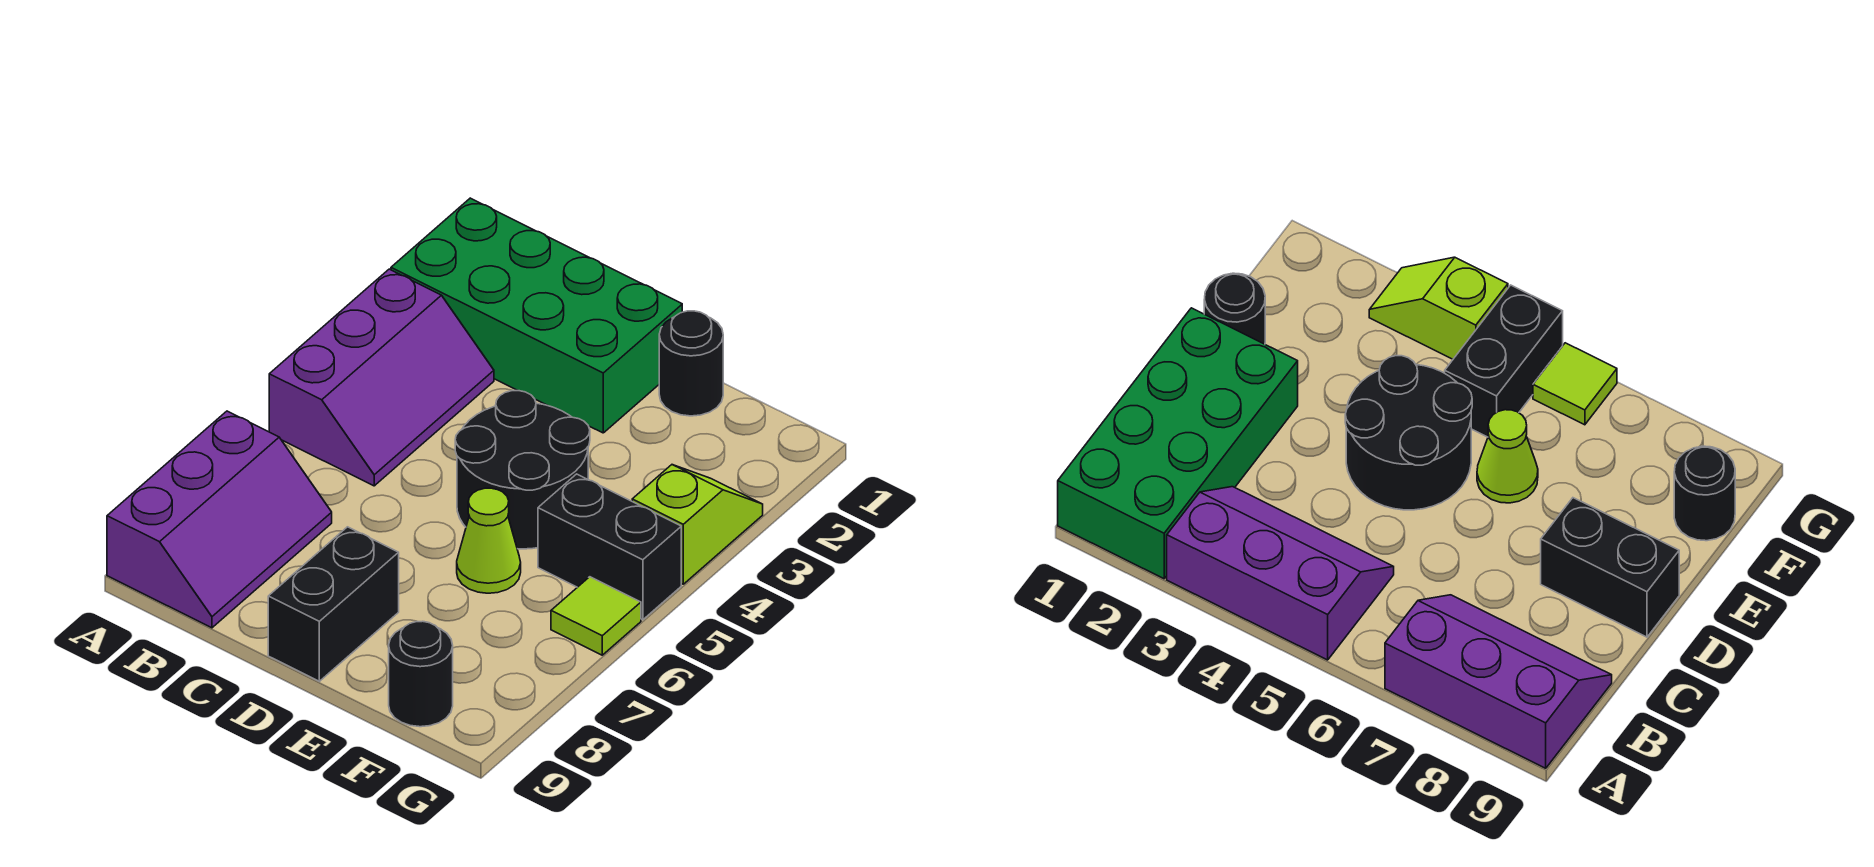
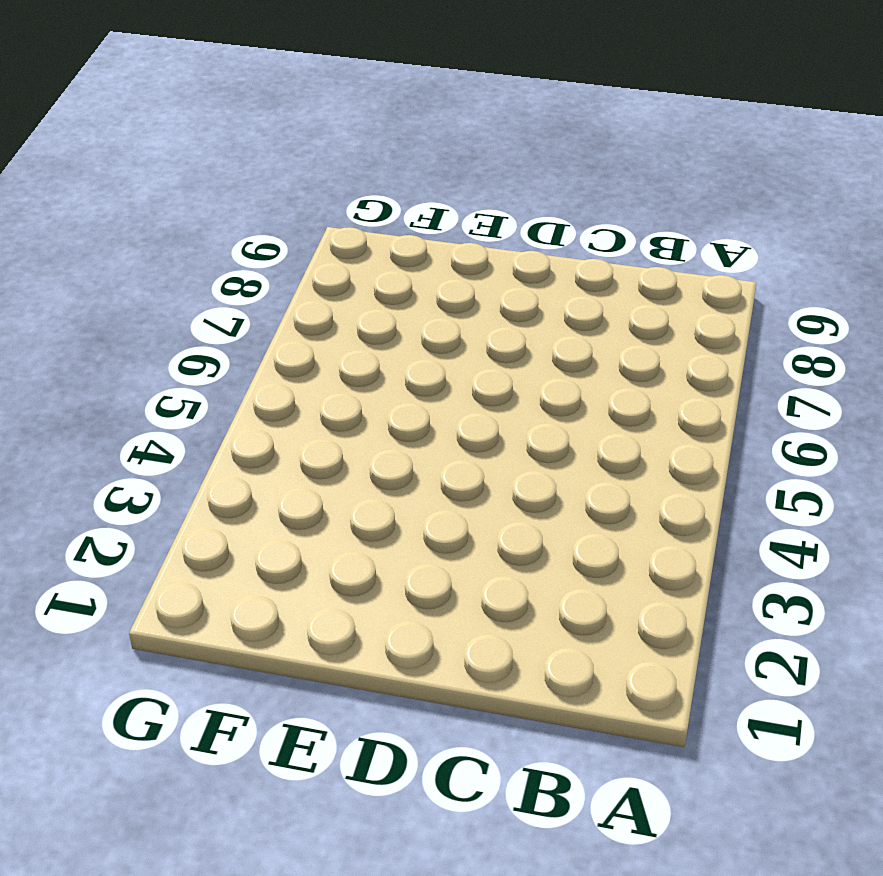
none -> green brick A1:D2 level 1
none -> purple slope A3:B5 level 1 top A

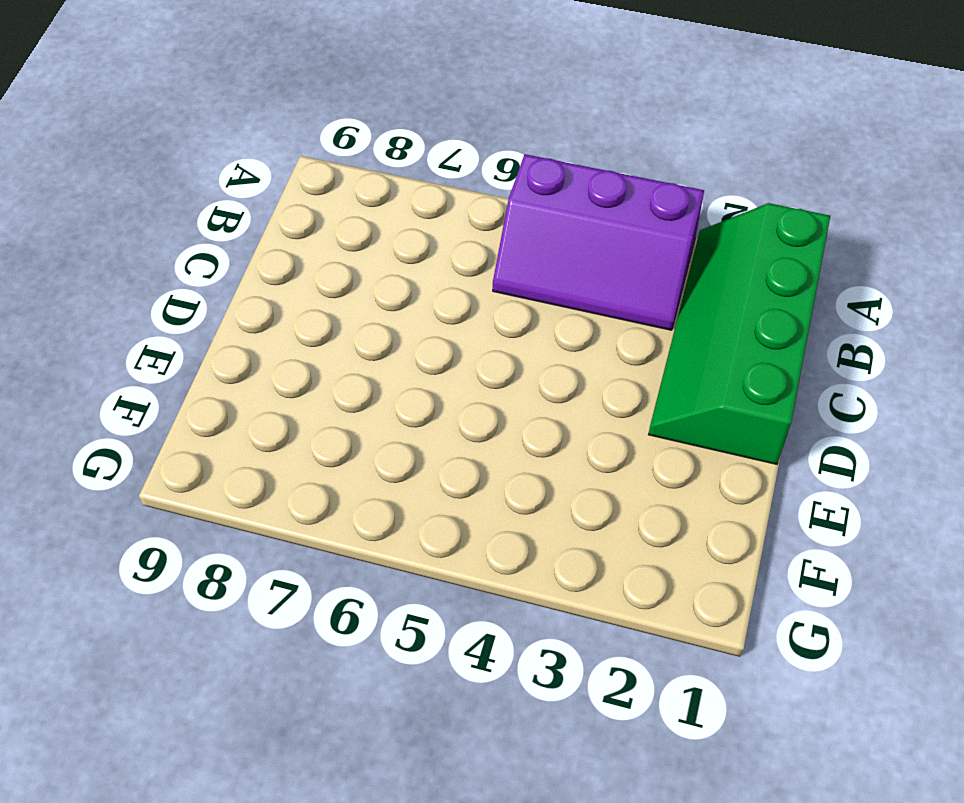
green slope A1:D2 level 1 top 1 -> green brick A1:D2 level 1
none -> purple slope A7:B9 level 1 top A
none -> black round brick D4:E5 level 1

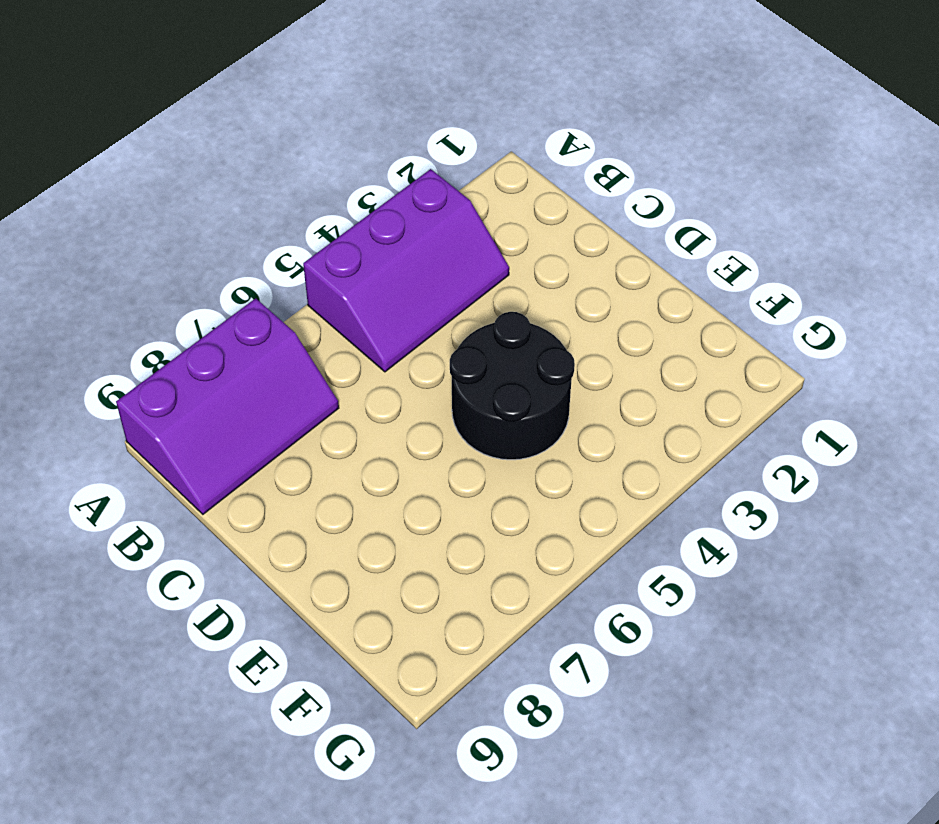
none -> green brick A1:D2 level 1
none -> black brick D8:D9 level 1

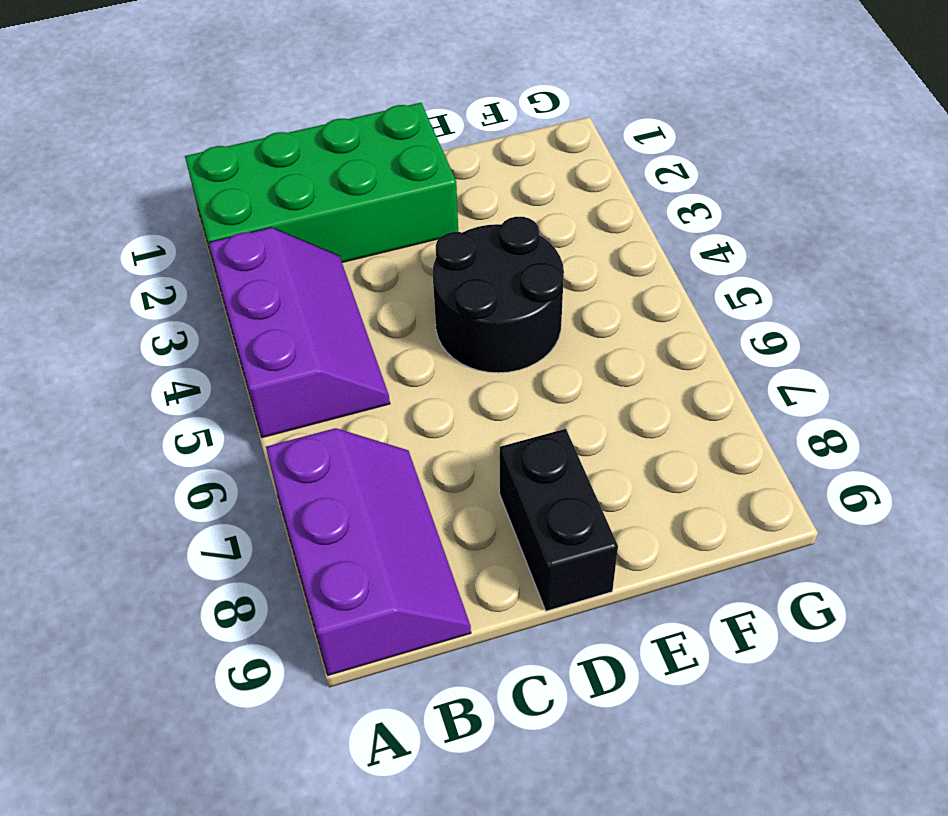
none -> black round brick E1 level 1
none -> lime cone E6 level 1

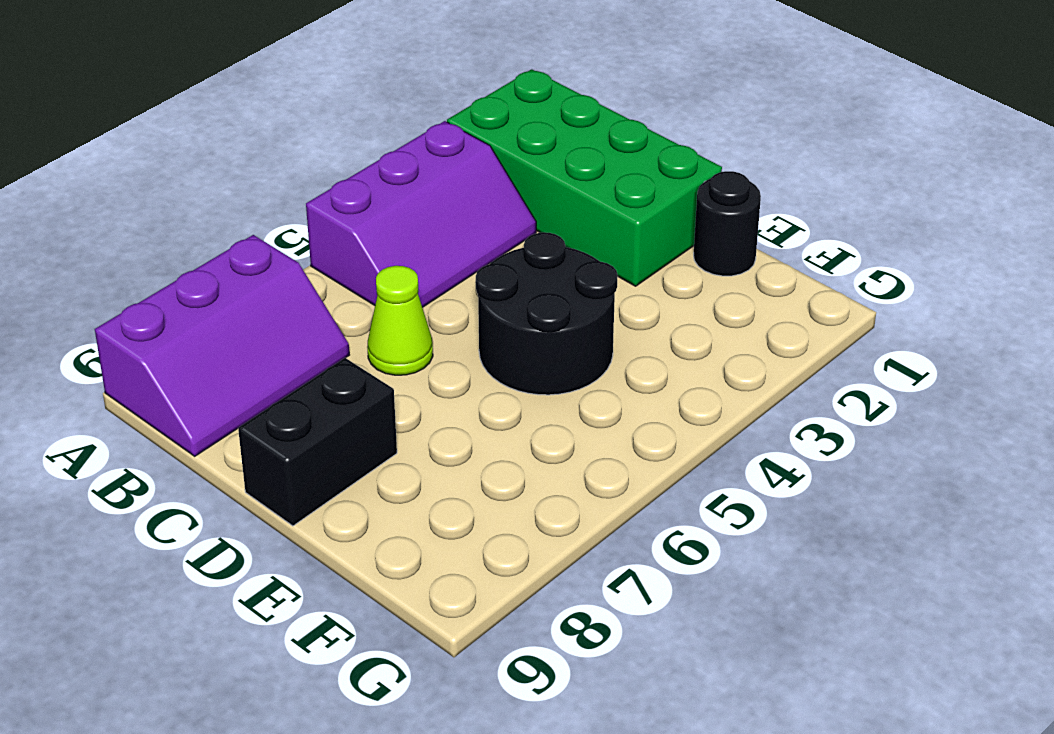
lime cone C6 level 1 -> lime cone E6 level 1
none -> black brick F5:G5 level 1
none -> black round brick F9 level 1

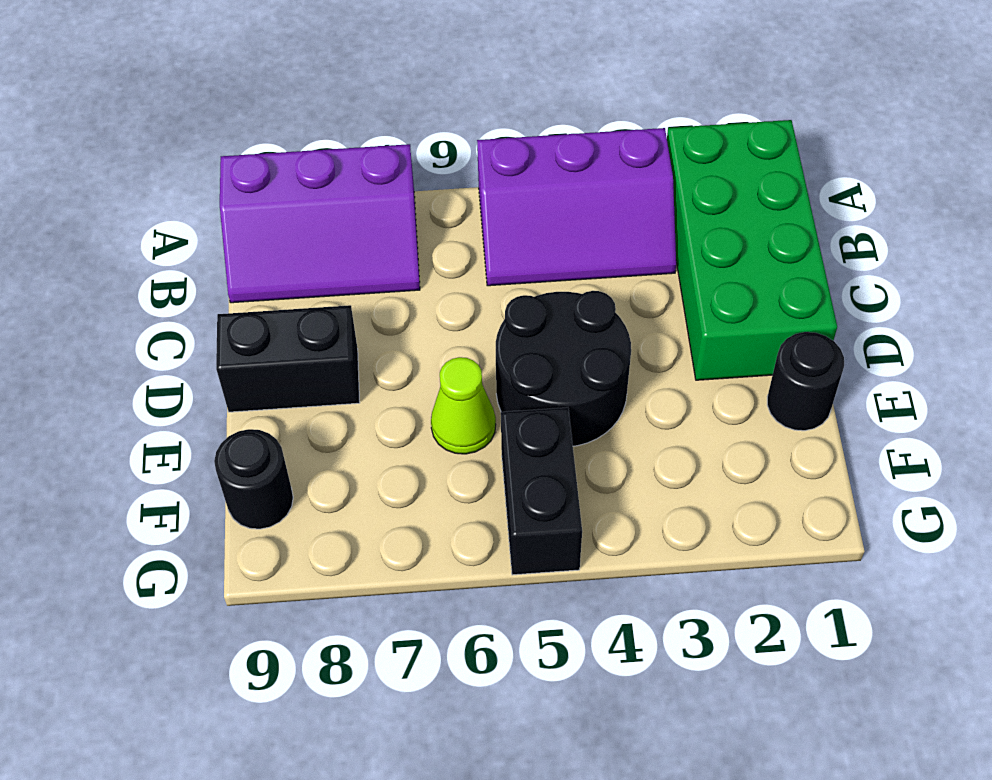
none -> lime slope G3:G4 level 1 top 4
none -> lime tile G6 level 1

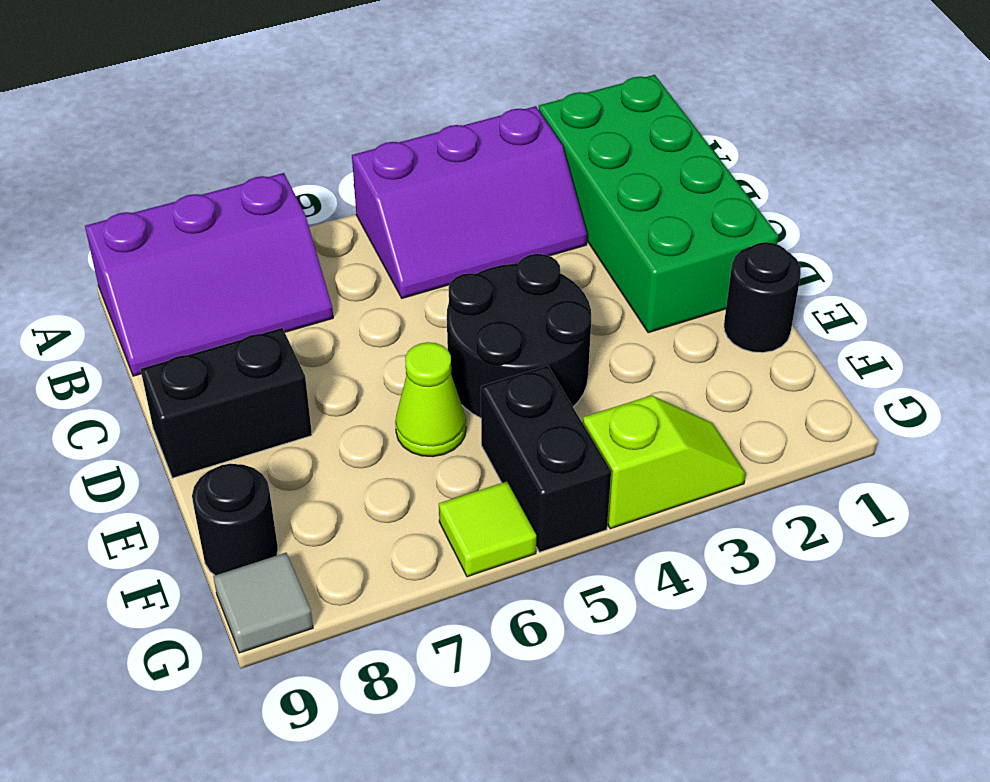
grey tile G9 level 1 -> none

